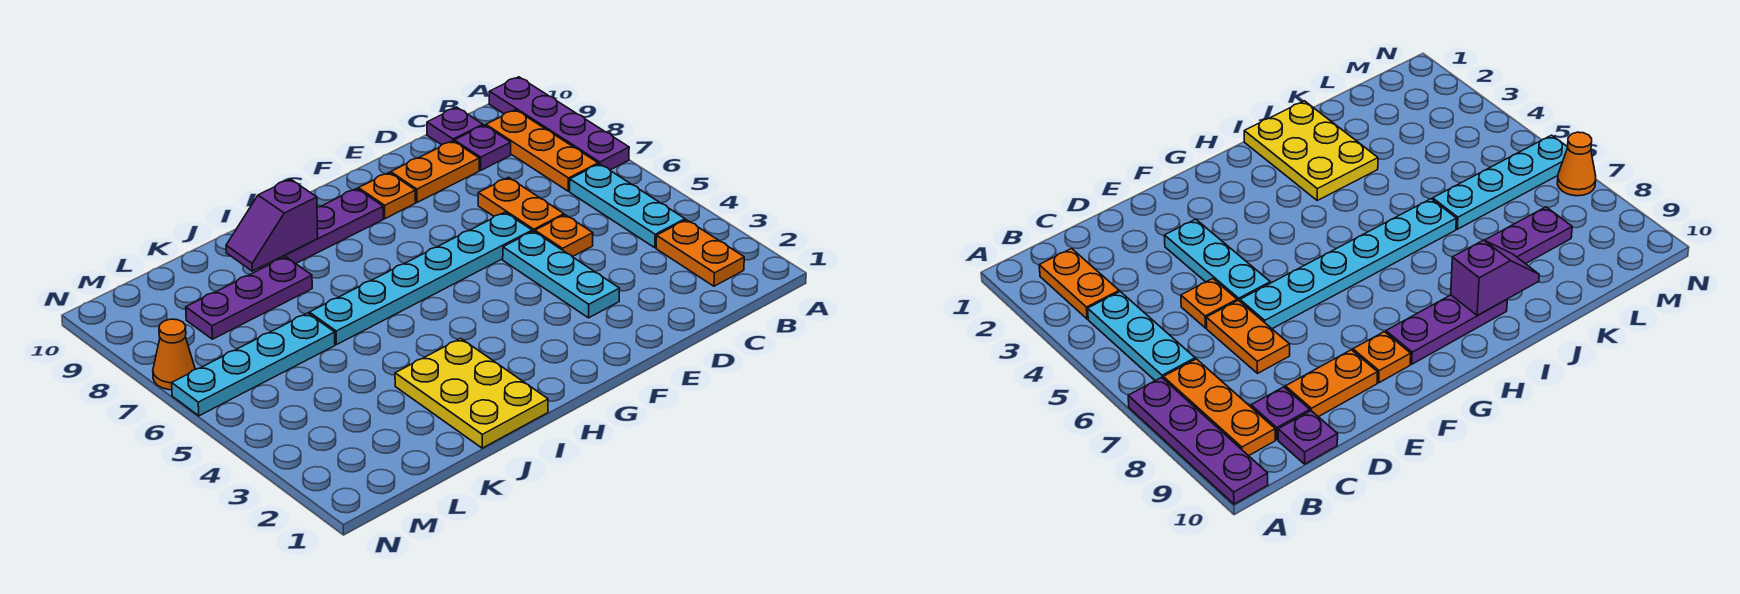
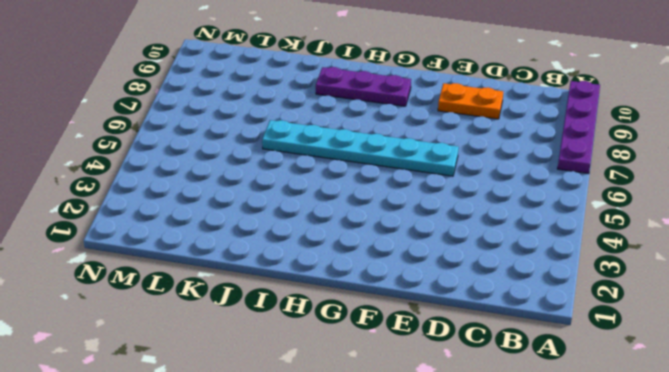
none -> orange plate B2:B3 level 1
none -> cyan plate B4:B6 level 1
none -> orange plate B7:B9 level 1

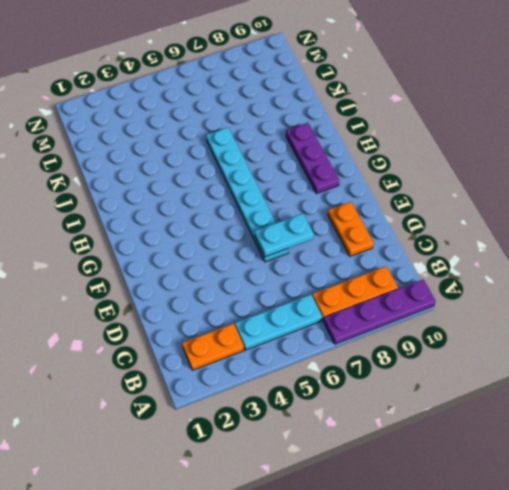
cyan plate E6:E7 level 2 -> none
none -> purple plate C9 level 1
none -> purple plate C10 level 1
none -> orange plate D5 level 1

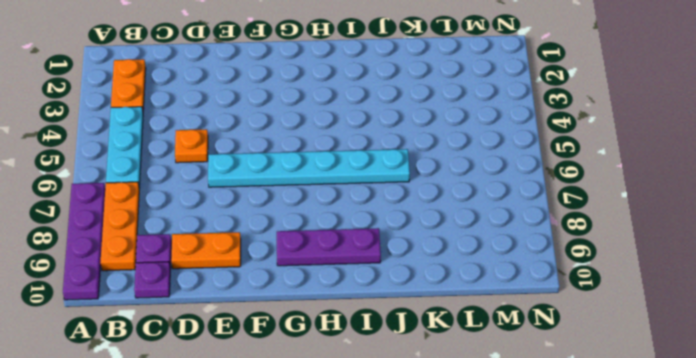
none -> orange plate D6:D7 level 1
none -> cyan plate E3:E5 level 1
none -> orange plate F9 level 1

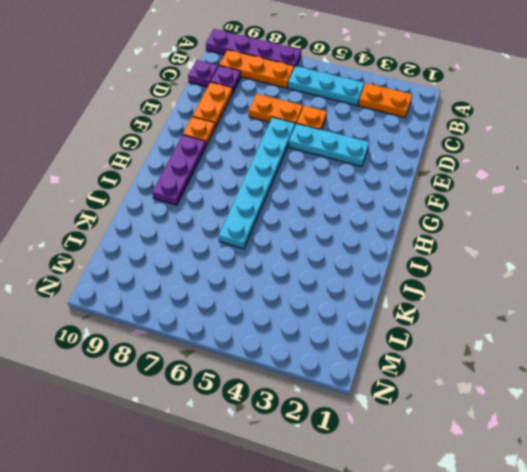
none -> yellow plate I1:J3 level 1
none -> purple plate J8:L8 level 1
none -> cyan plate K6:N6 level 1

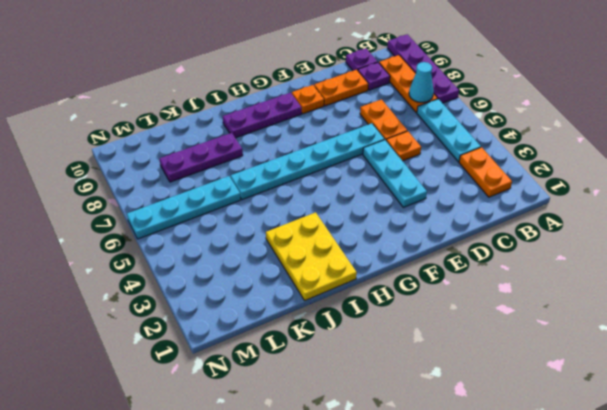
cyan cone B7 level 2 -> none
none -> orange cone N7 level 1
none -> purple slope I9:J9 level 2 top I

